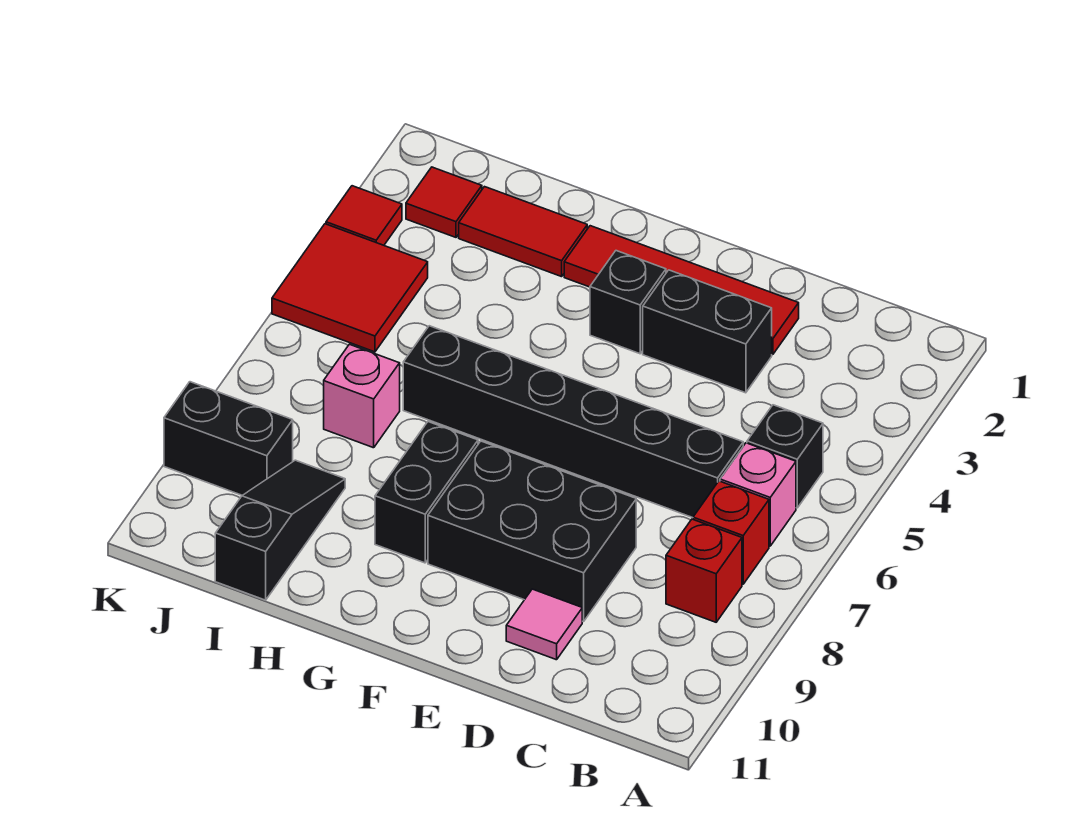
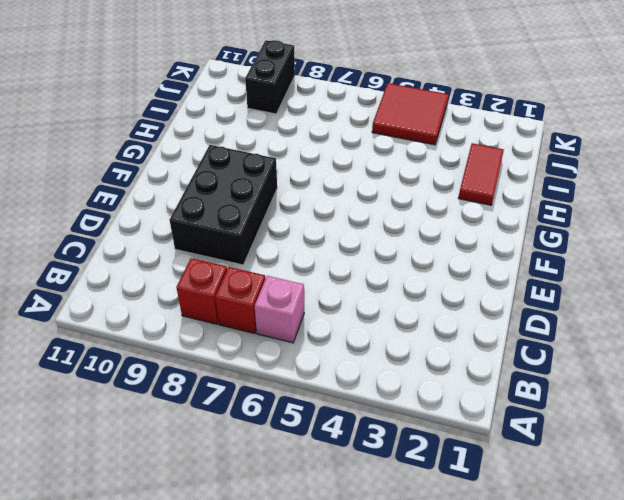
none -> black brick B5 level 1
none -> black brick C6:H6 level 1
none -> red tile D2:G2 level 1

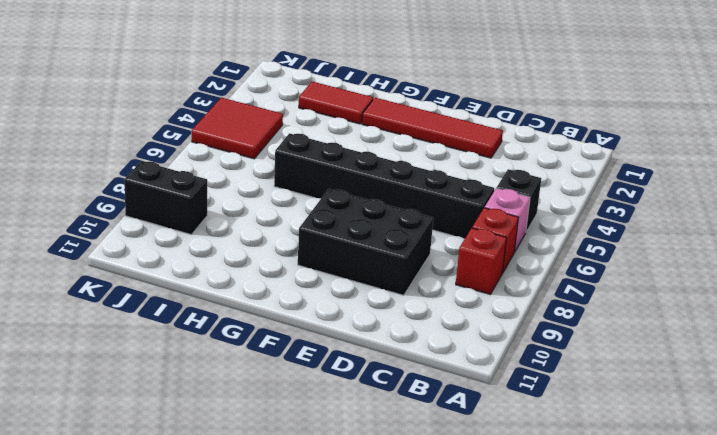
none -> black brick D3:E3 level 1
none -> pink tile D10 level 1
none -> black brick F3 level 1

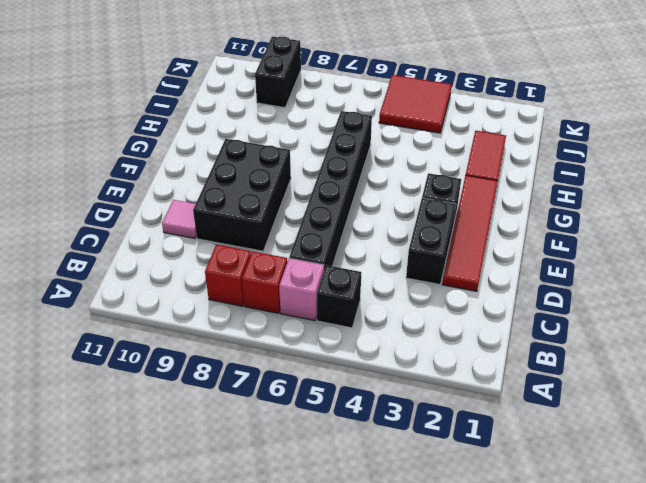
none -> black brick G8:G9 level 1
none -> pink brick I7 level 1
none -> black slope I9:I11 level 1 top 11

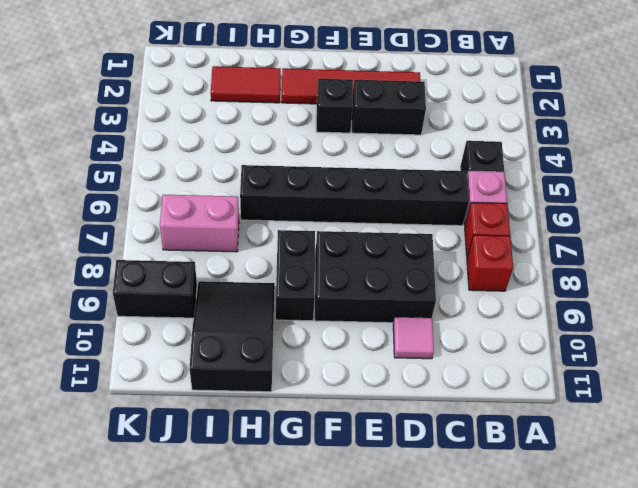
black slope H9:I11 level 1 top 11 -> black slope I9:I11 level 1 top 11
pink brick I7:J7 level 1 -> pink brick I7 level 1
none -> red tile J2 level 1
none -> red tile J4:K5 level 1
none -> red tile K3 level 1

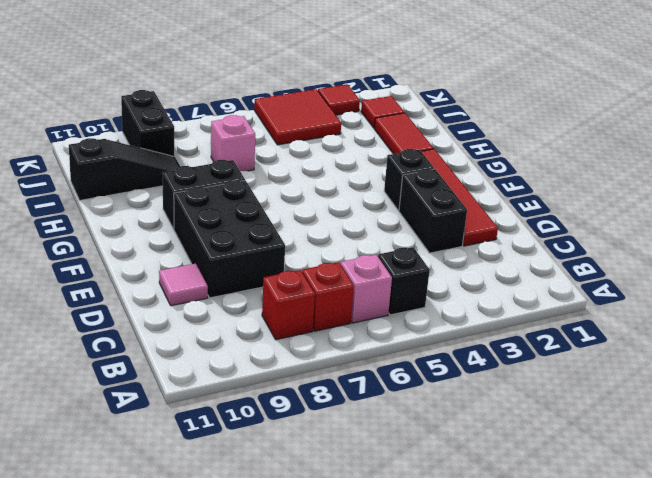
none -> black brick C6:H6 level 1

